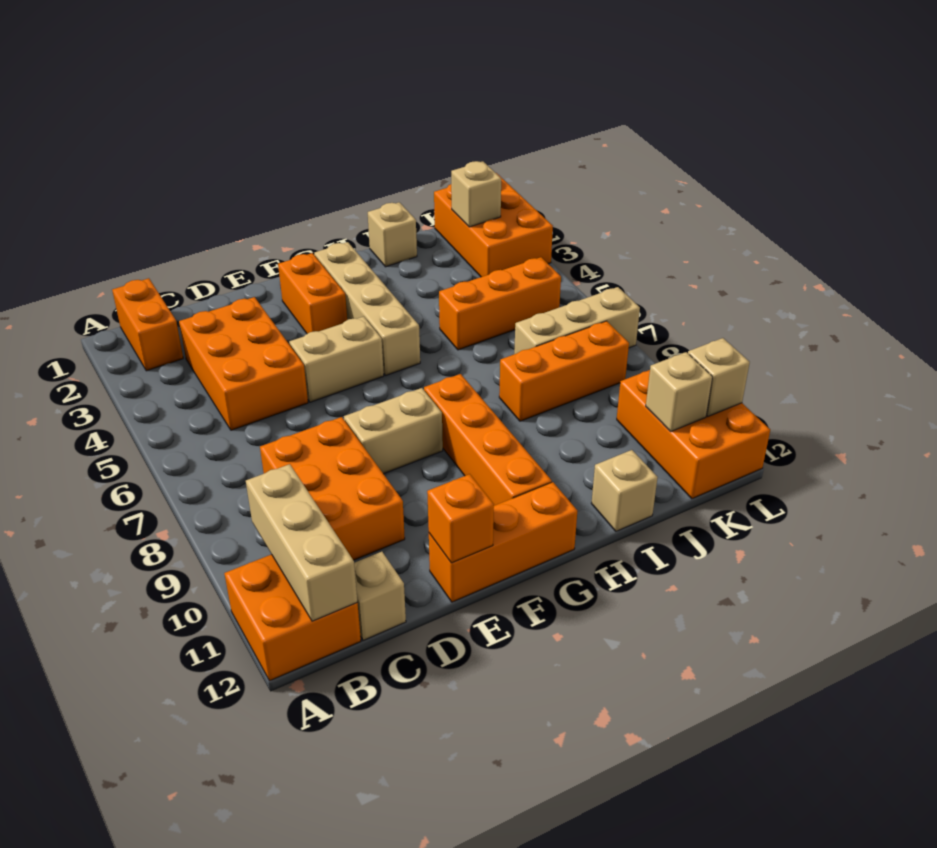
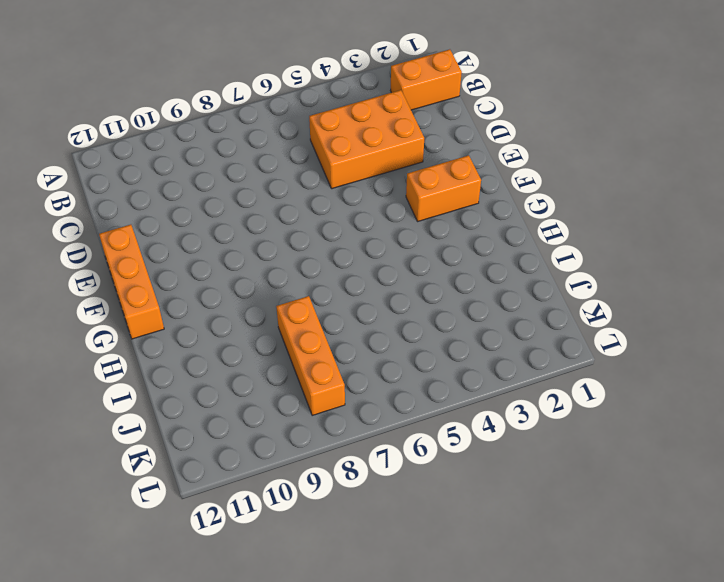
none -> orange brick A11:B12 level 1
none -> orange brick C8:D10 level 1
none -> tan brick C12 level 1

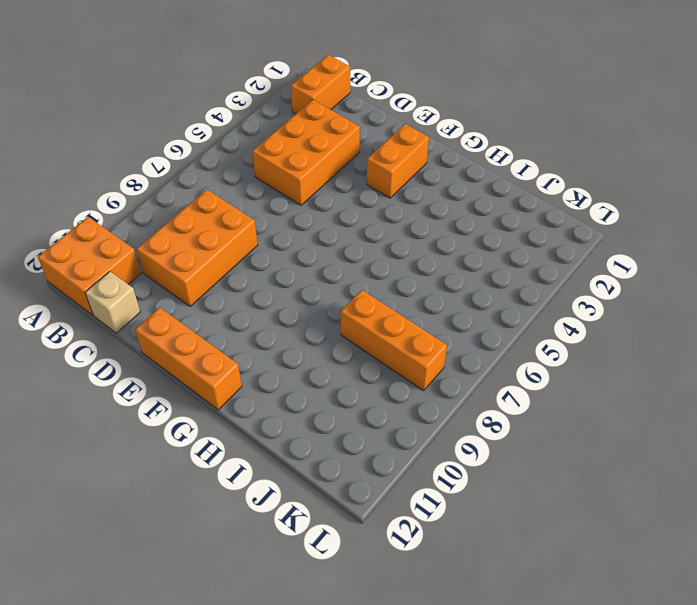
none -> tan brick E5:F5 level 1
none -> tan brick E8:F8 level 1
none -> tan brick G2:G5 level 1

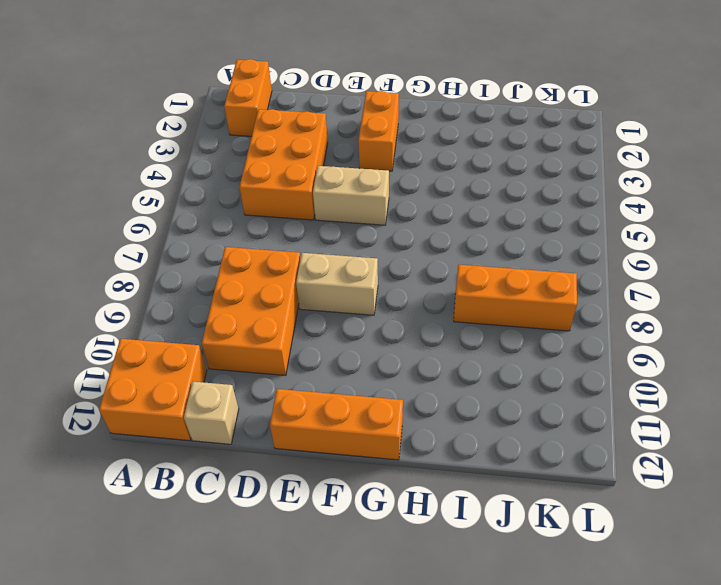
none -> tan brick G2:G5 level 1
none -> orange brick G8:G11 level 1
none -> tan brick I1 level 1

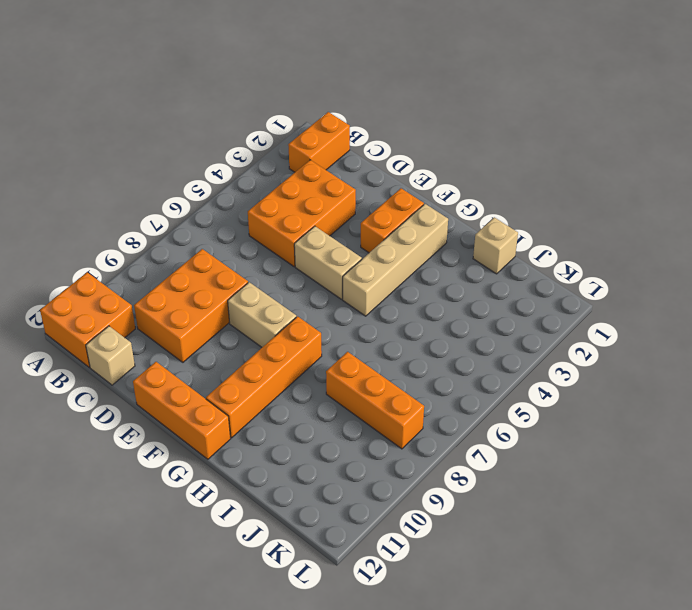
none -> orange brick I5:K5 level 1
none -> tan brick I12 level 1
none -> tan brick J7:L7 level 1

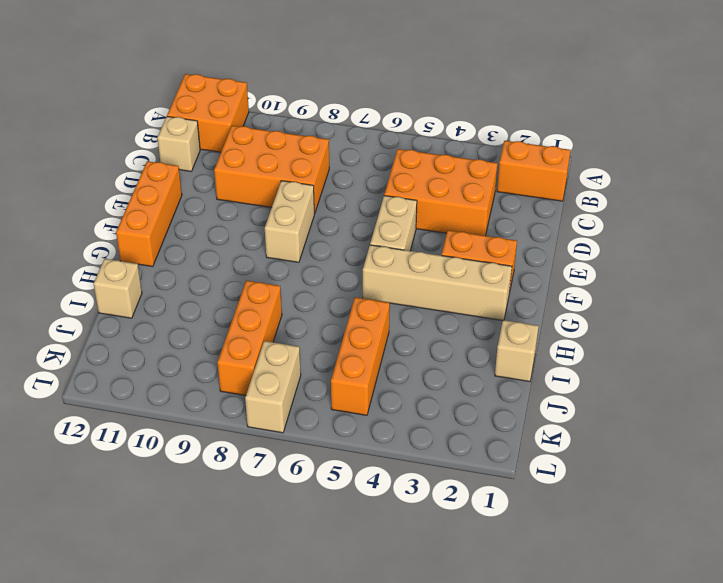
tan brick K7:L7 level 1 -> tan brick J7:L7 level 1
none -> orange brick G8:G11 level 1
none -> orange brick K1:L3 level 1
none -> orange brick K10:L12 level 1

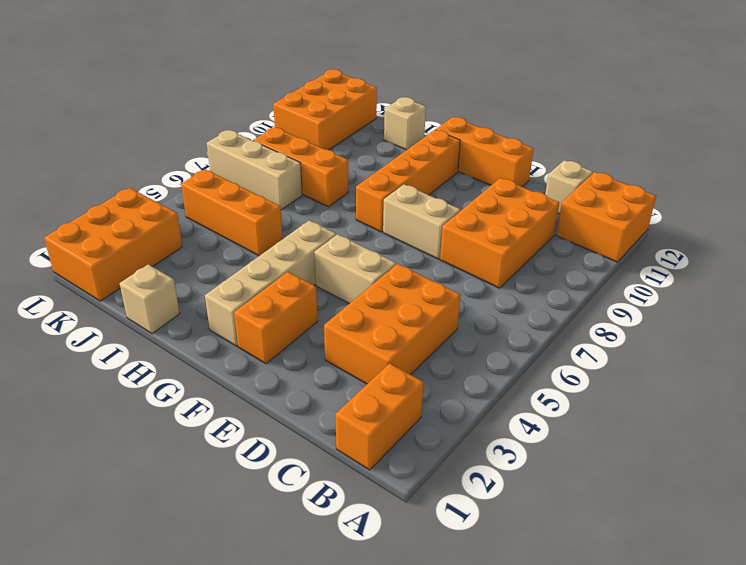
none -> tan brick B10:B12 level 2
none -> orange brick E12 level 2
none -> tan brick K2 level 2

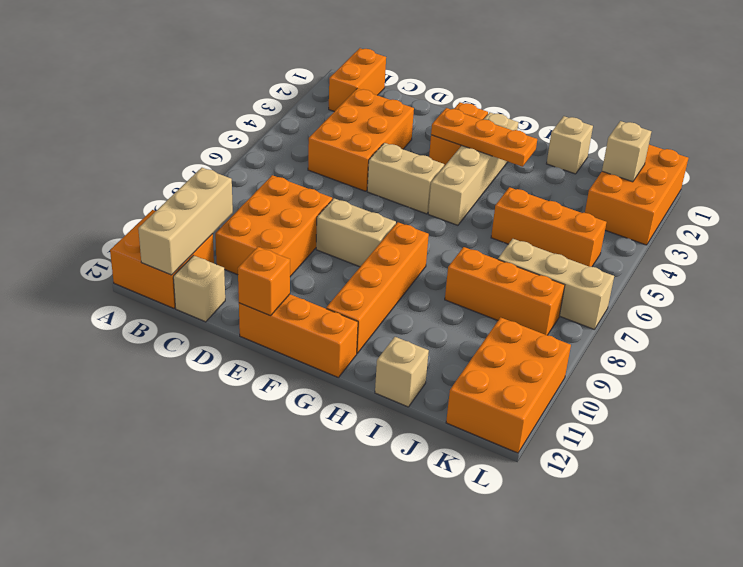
orange plate F3:H3 level 2 -> none
none -> tan brick K11 level 2
none -> tan brick L11 level 2

